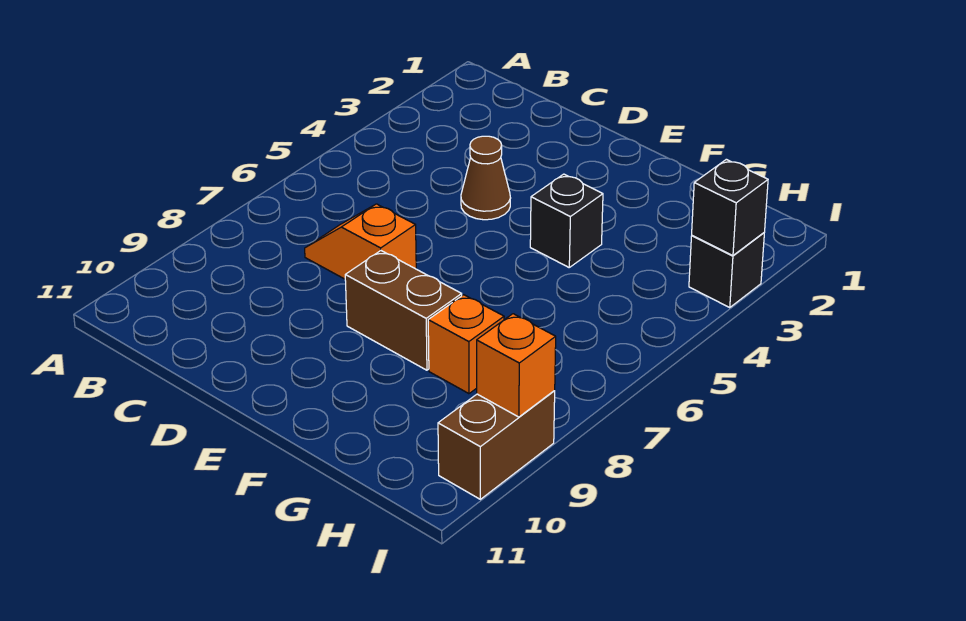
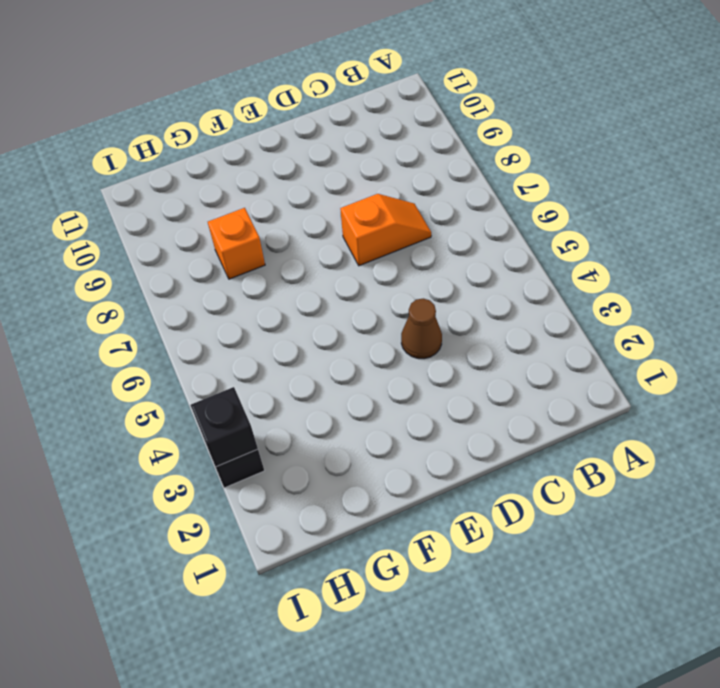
none -> brown brick E8:F8 level 1
none -> black brick F4 level 1

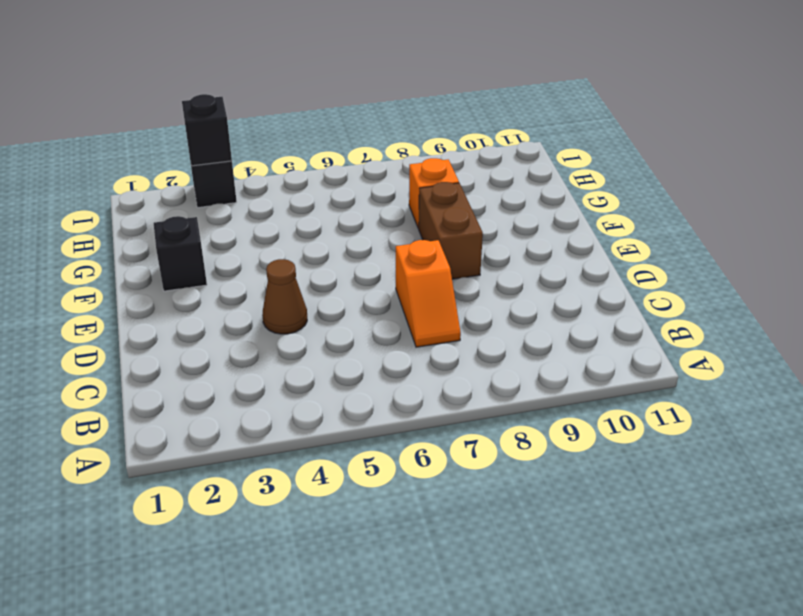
black brick F2 level 1 -> black brick F4 level 1
none -> brown brick I9:I10 level 1
none -> orange brick I9 level 2

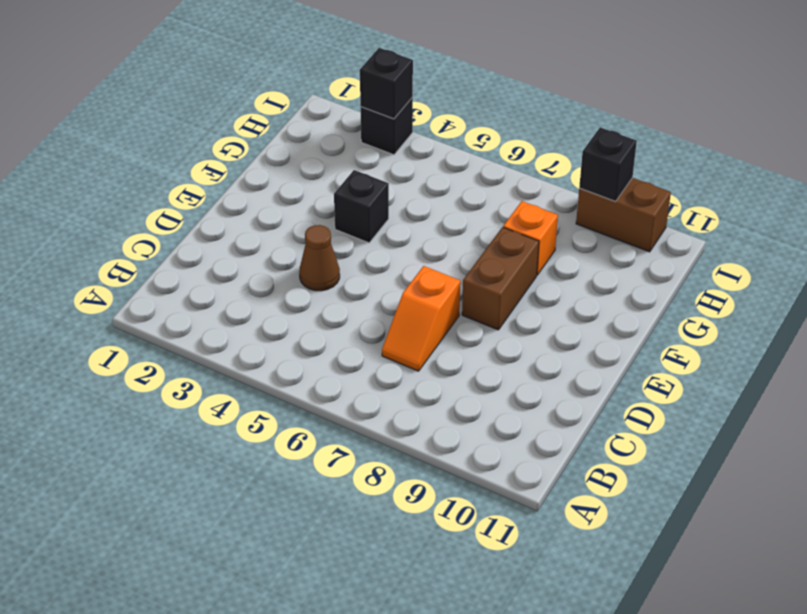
black brick I9 level 2 -> orange brick I9 level 2

